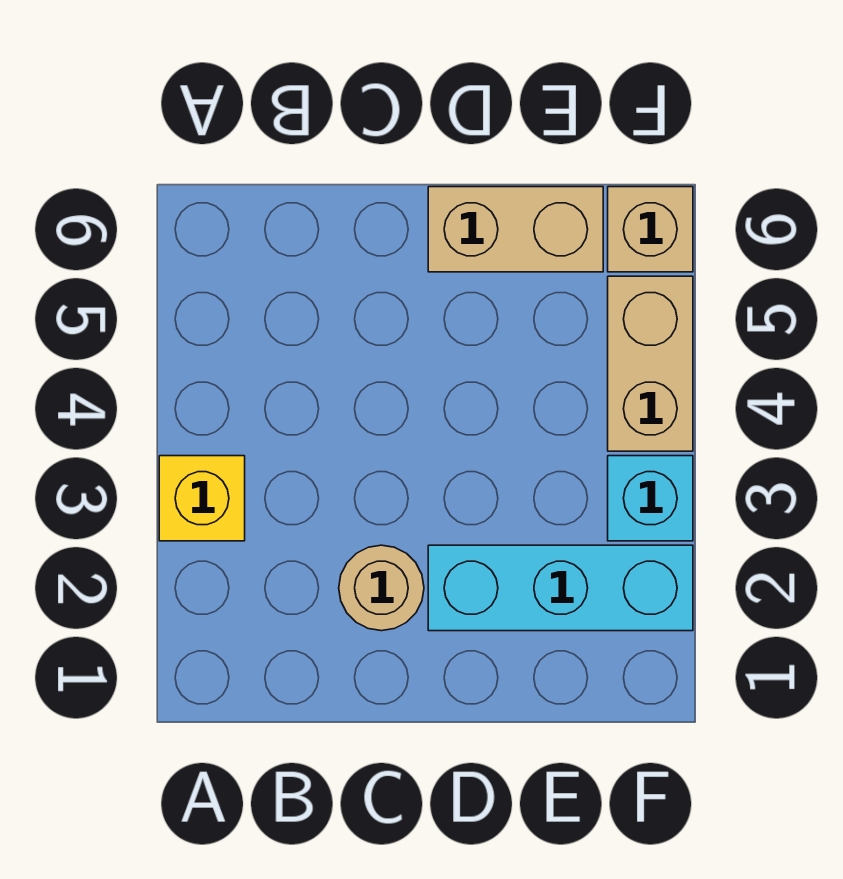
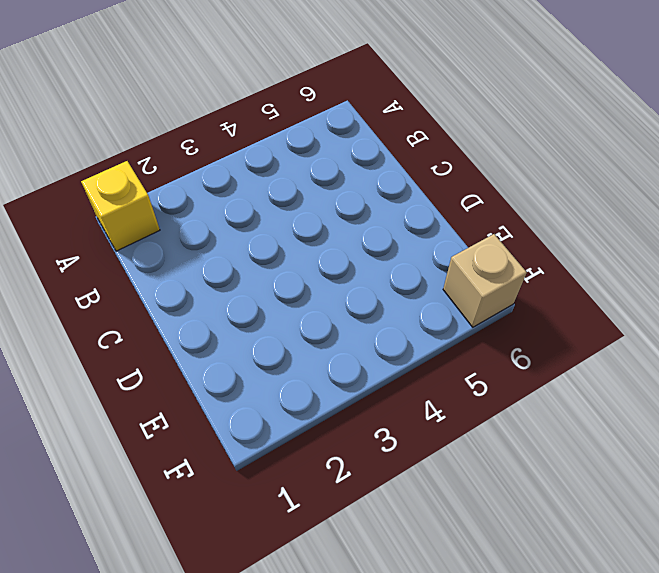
yellow brick A1 level 1 -> yellow brick A3 level 1
none -> tan round brick C2 level 1
none -> cyan brick D2:F2 level 1

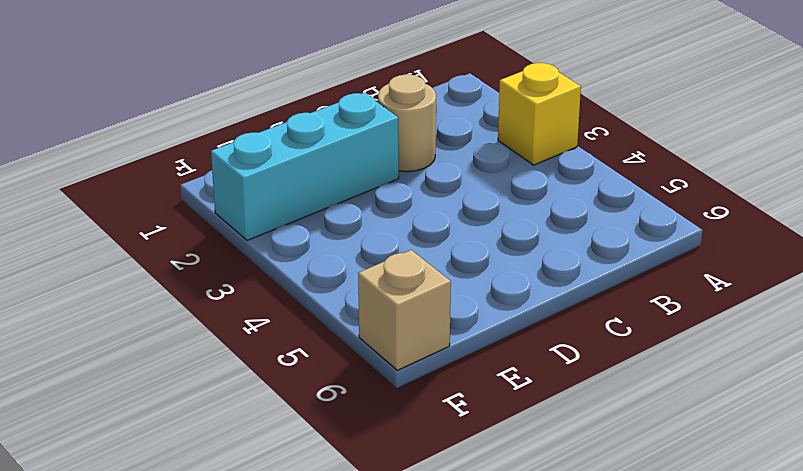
none -> tan brick D6:E6 level 1
none -> cyan brick F3 level 1

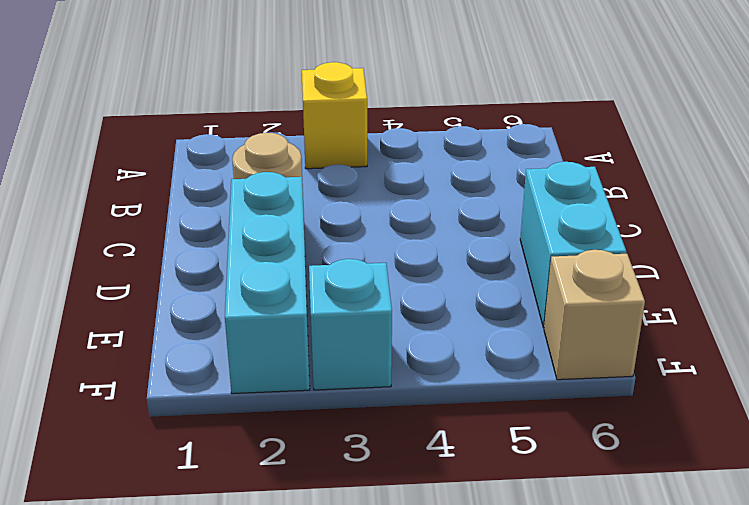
cyan brick D6:E6 level 1 -> tan brick D6:E6 level 1
none -> tan brick F4:F5 level 1

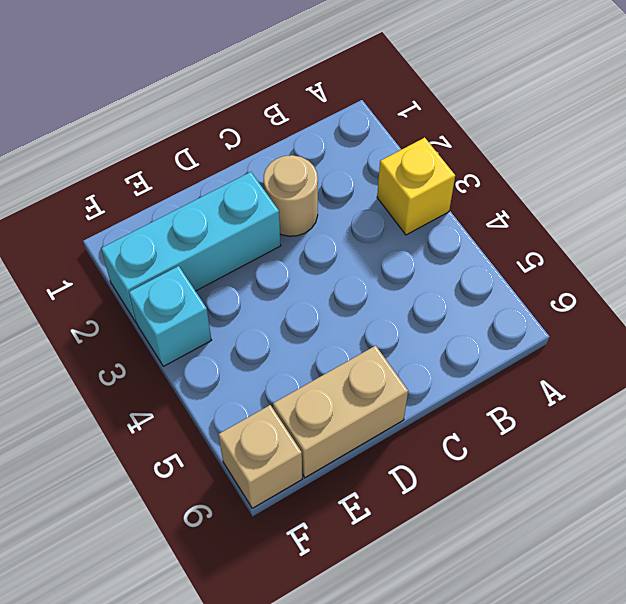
none -> tan brick F4:F5 level 1

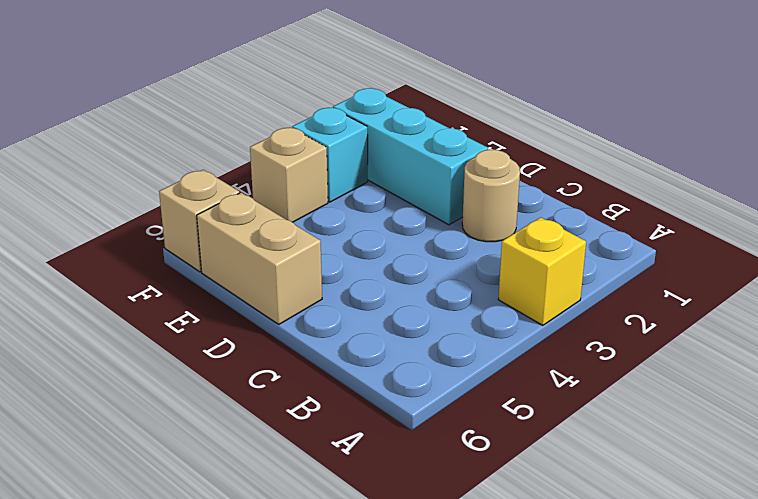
tan brick F4 level 1 -> tan brick F4:F5 level 1

